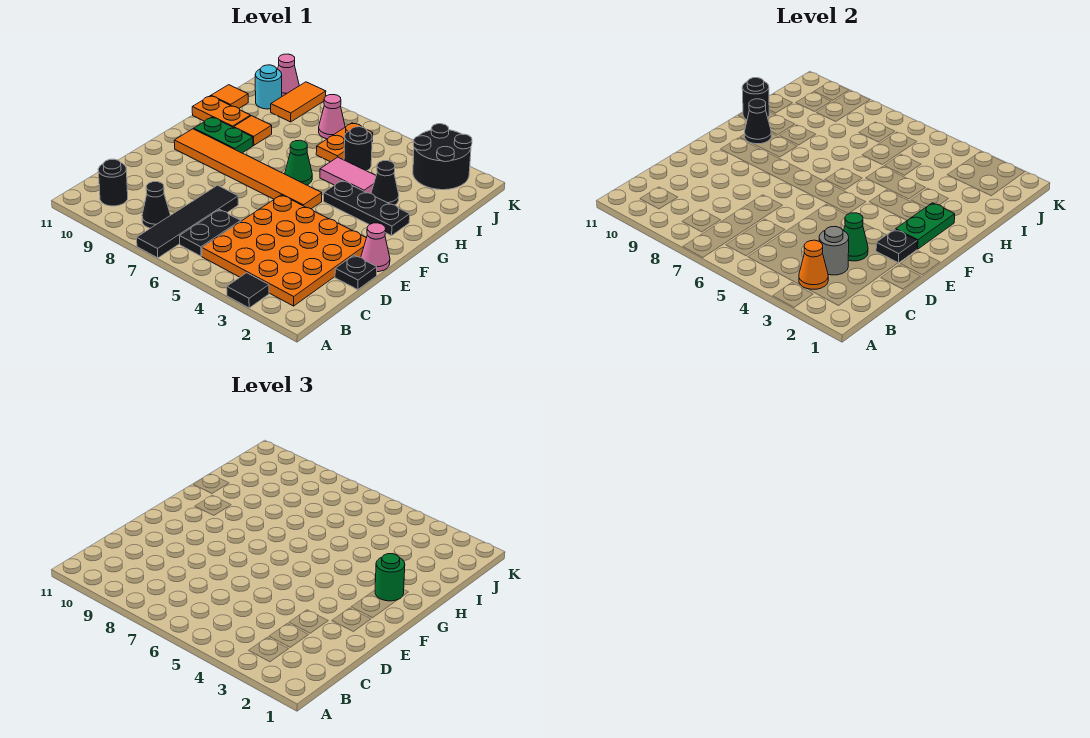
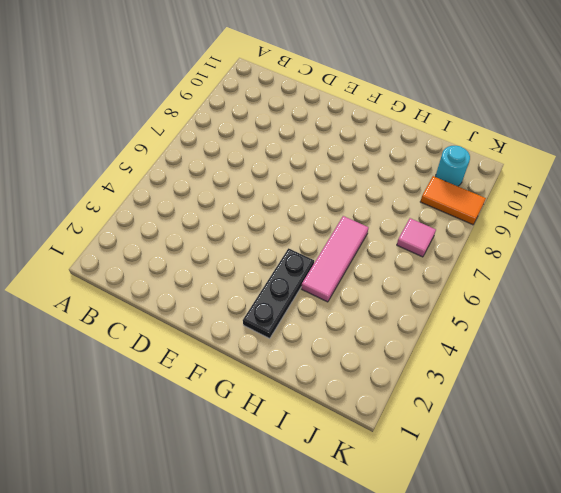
pink tile H4:H6 level 1 -> pink tile H4:H5 level 1
pink tile J7 level 1 -> pink cone J7 level 1
none -> black tile A3 level 1
none -> black tile A7:D7 level 1
none -> orange plate B2:E5 level 1
none -> black plate B6:C6 level 1

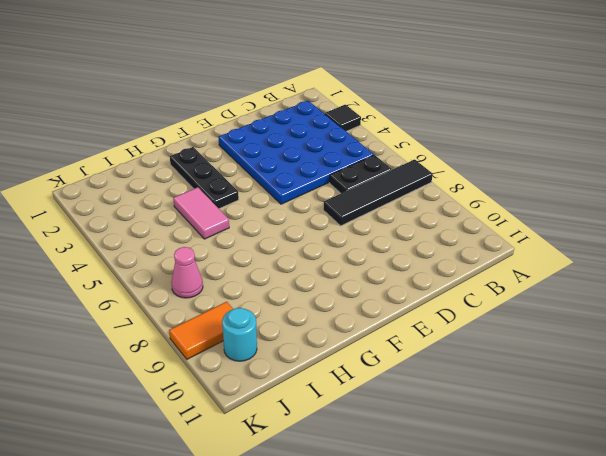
blue plate B2:E5 level 1 -> orange plate B2:E5 level 1
none -> black cone B8 level 1
none -> black round brick B10 level 1
none -> black plate D1 level 1
none -> pink cone E1 level 1

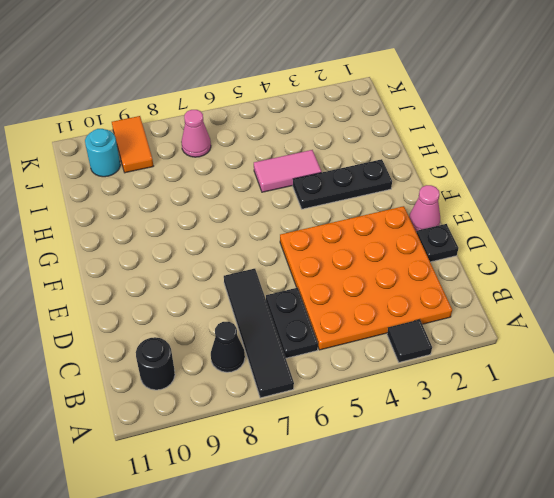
none -> orange tile F5:F10 level 1
none -> green cone G6 level 1
none -> green plate G9:G10 level 1
none -> black cone H3 level 1

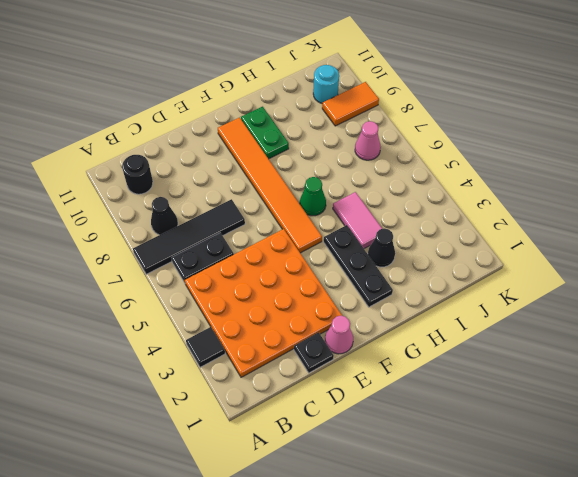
none -> orange tile H9 level 1
none -> orange plate H10:H11 level 1
none -> black round brick I5 level 1
none -> orange plate I6:J6 level 1

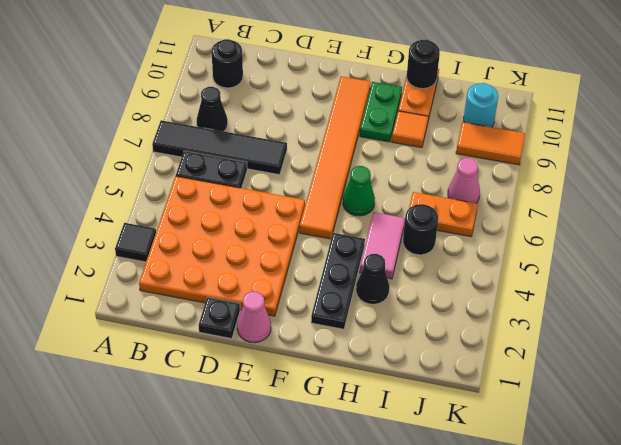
none -> orange tile I11 level 1
none -> black round brick J2:K3 level 1
none -> pink cone K10 level 1
none -> orange cone B3 level 2

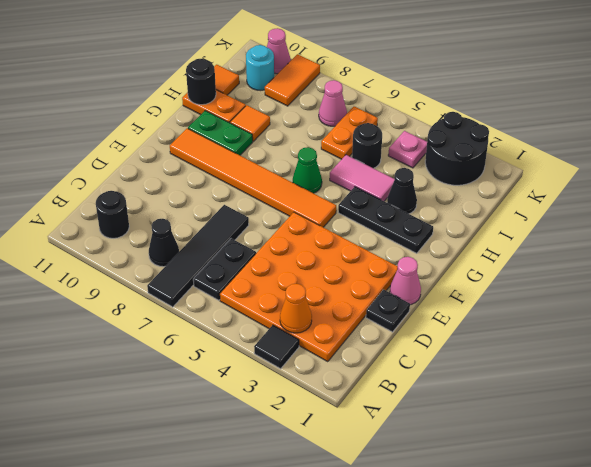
pink plate J4 level 1 -> none
none -> grey round brick C3 level 2
none -> green cone D3 level 2
none -> black plate E2 level 2
none -> green plate F2:G2 level 2

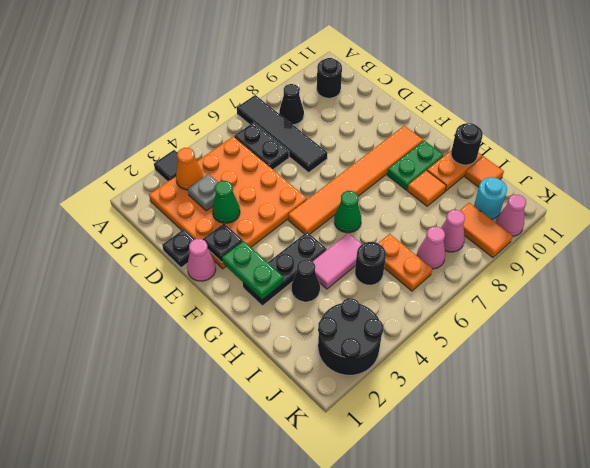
grey plate C3 level 2 -> grey round brick C3 level 2
pink cone J8 level 1 -> none
none -> black cone G10 level 2
none -> green round brick G2 level 3

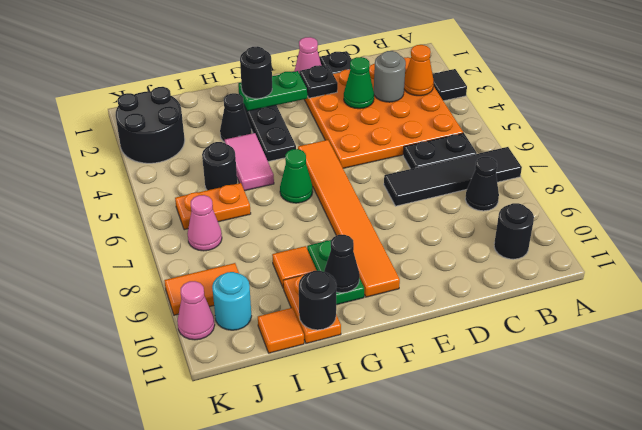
black round brick G2 level 3 -> green round brick G2 level 3

